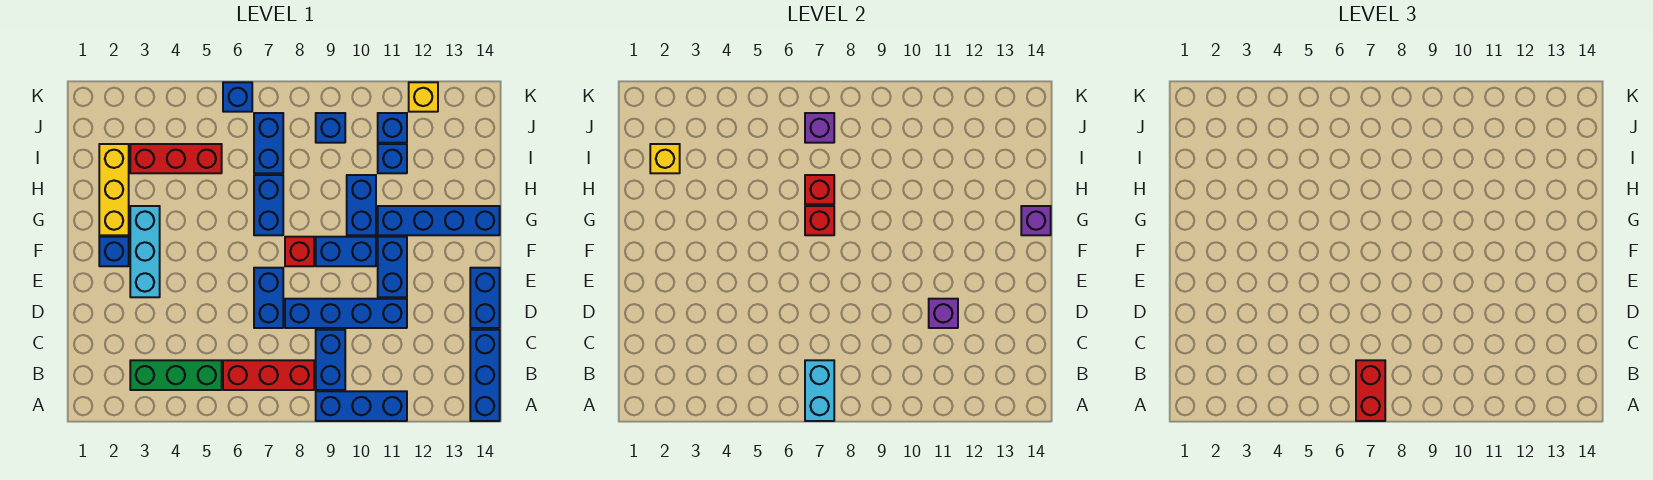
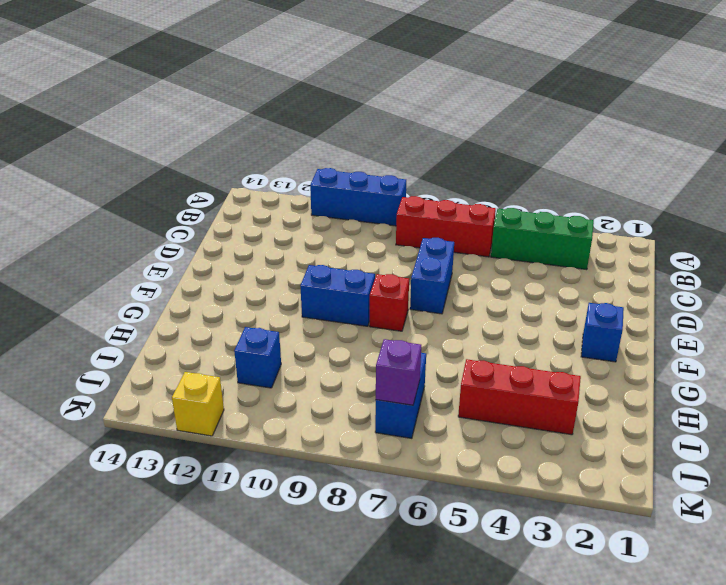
none -> blue brick A14:C14 level 1
none -> blue brick B9:C9 level 1
none -> blue brick D8:D11 level 1
none -> blue brick D14:E14 level 1

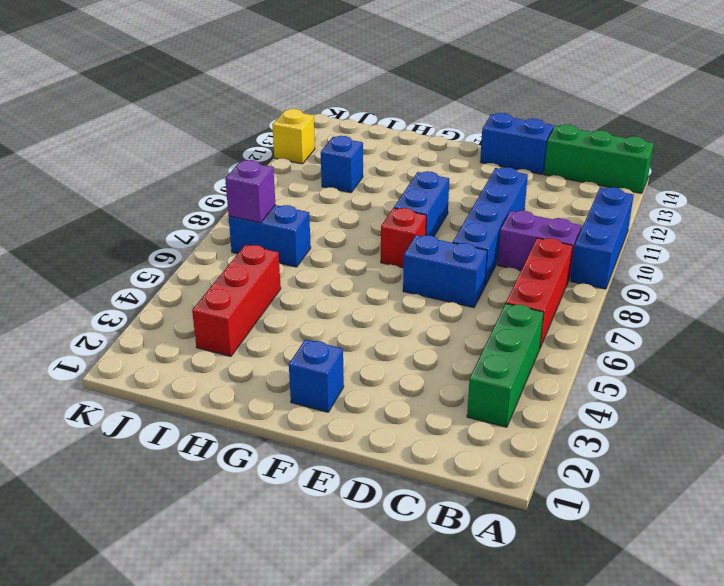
green brick A14:C14 level 1 -> blue brick A14:C14 level 1
purple brick B9:C9 level 1 -> blue brick B9:C9 level 1
none -> cyan brick E3:G3 level 1
none -> blue brick E11:F11 level 1
none -> yellow brick G2:I2 level 1
none -> blue brick G7:H7 level 1

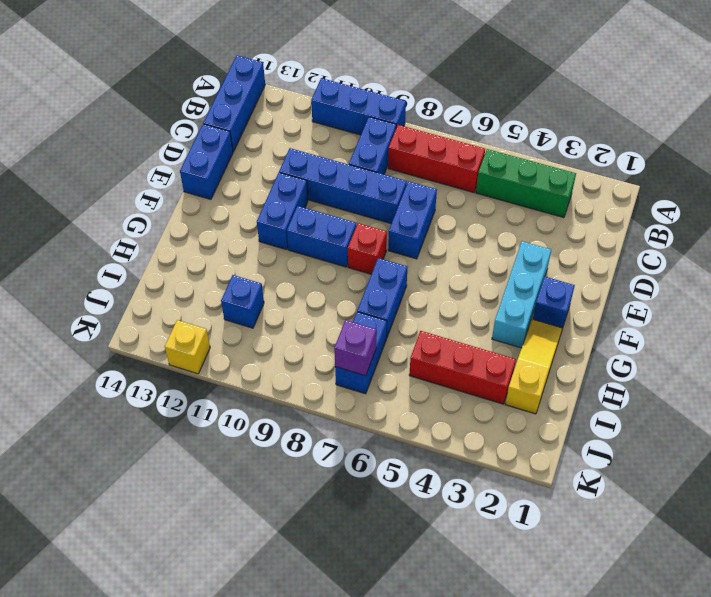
yellow slope G2:I2 level 1 top I -> yellow brick G2:I2 level 1
none -> blue brick G10:H10 level 1
none -> blue brick G11:G14 level 1
none -> blue brick J9 level 1
none -> blue brick J11 level 1

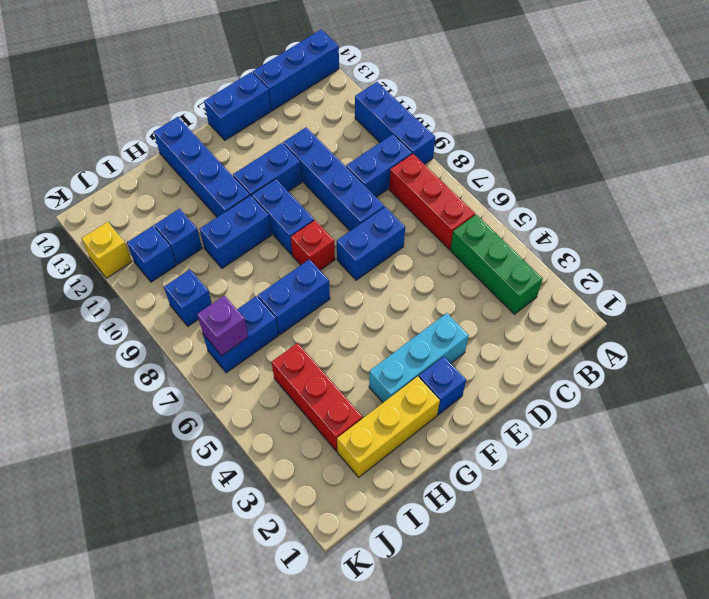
none -> blue brick K6 level 1
none -> cyan brick A7:B7 level 2
none -> purple brick D11 level 2
none -> red brick G7 level 2

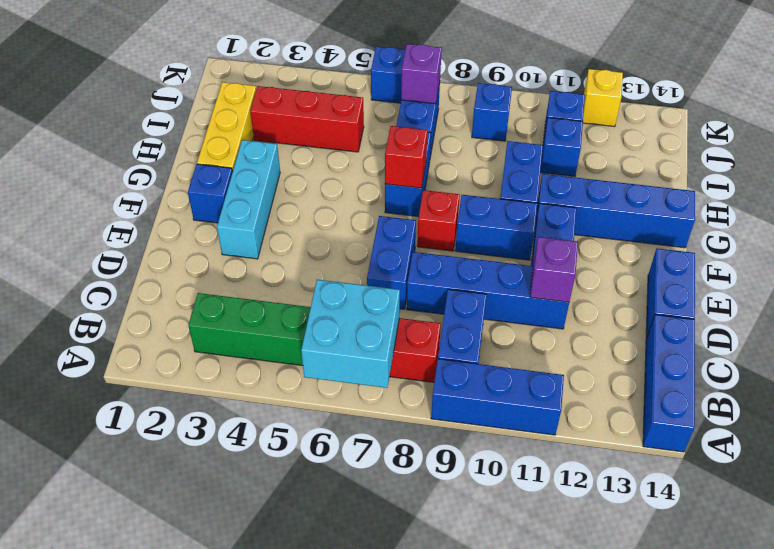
cyan brick A6:B7 level 2 -> cyan brick A7:B7 level 2
none -> purple brick G14 level 2
none -> red brick H7 level 2
none -> yellow brick I2 level 2
none -> red brick A7:B7 level 3

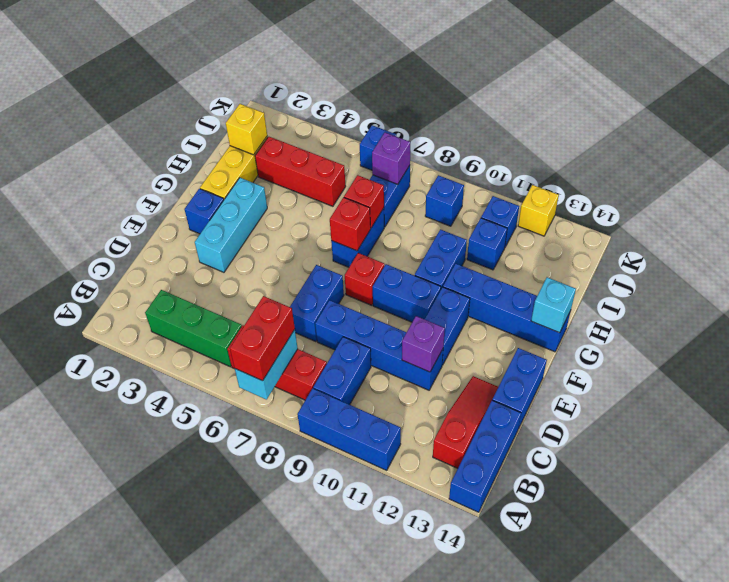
red slope B13:D13 level 1 top B -> none
cyan brick G14 level 2 -> purple brick G14 level 2

